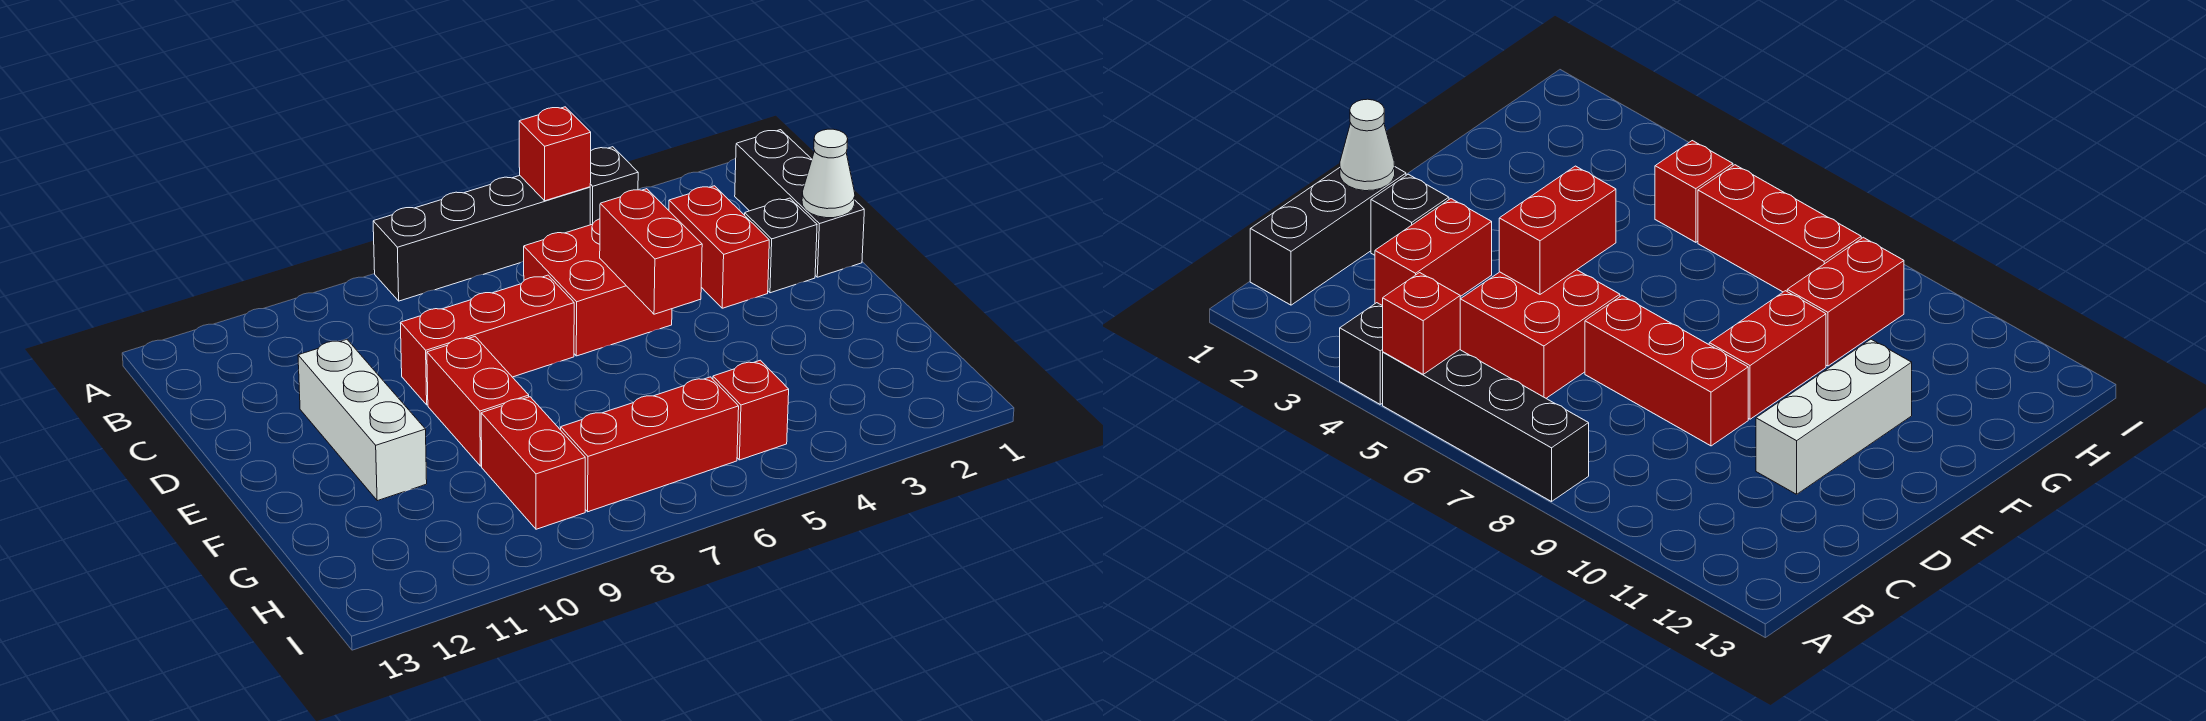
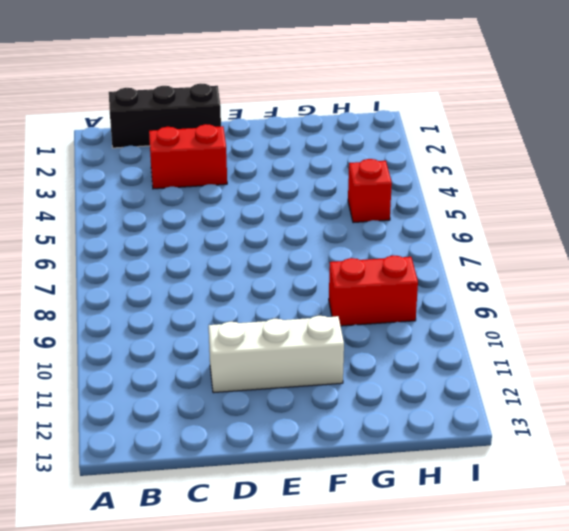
none -> black brick A4 level 1
none -> black brick A5:A8 level 1
none -> red brick C5:D6 level 1

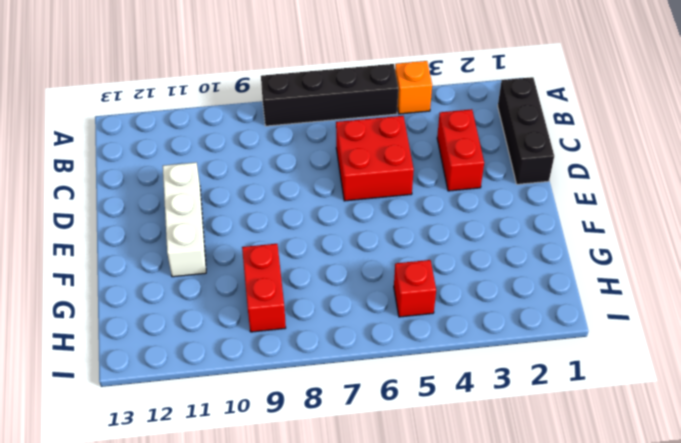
orange brick A4 level 1 -> black brick A4 level 1
none -> black brick D2 level 1
none -> red brick D7:D9 level 1
none -> red brick E9:F9 level 1

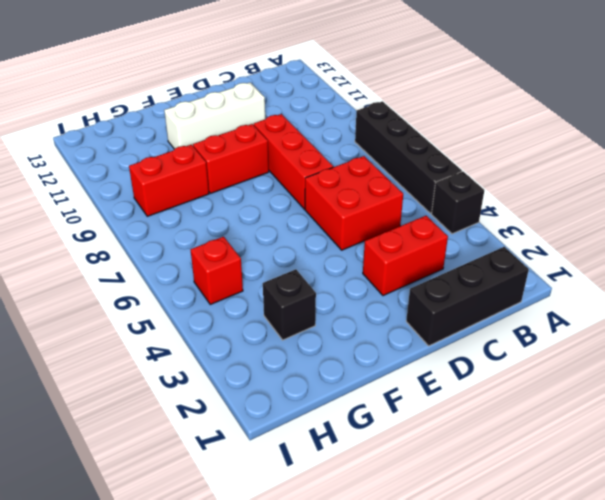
black brick G3 level 1 -> black brick D2 level 1
none -> red brick H6:H8 level 1
none -> red brick A5 level 2
none -> white cone D1 level 2

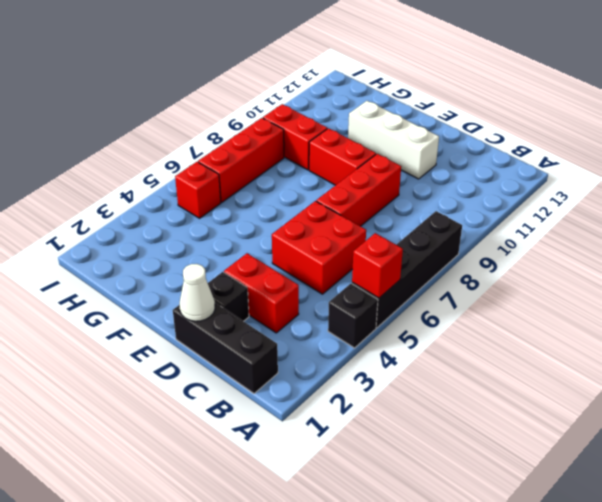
none -> red brick D5:E5 level 2

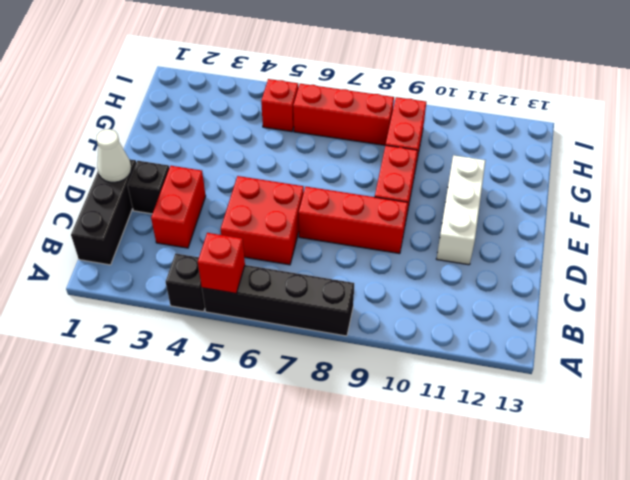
none -> red brick D5:E5 level 2

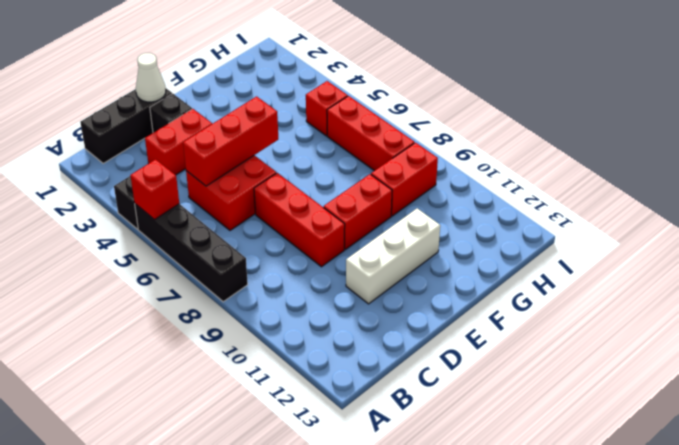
red brick C5:E5 level 2 -> red brick D5:E5 level 2

